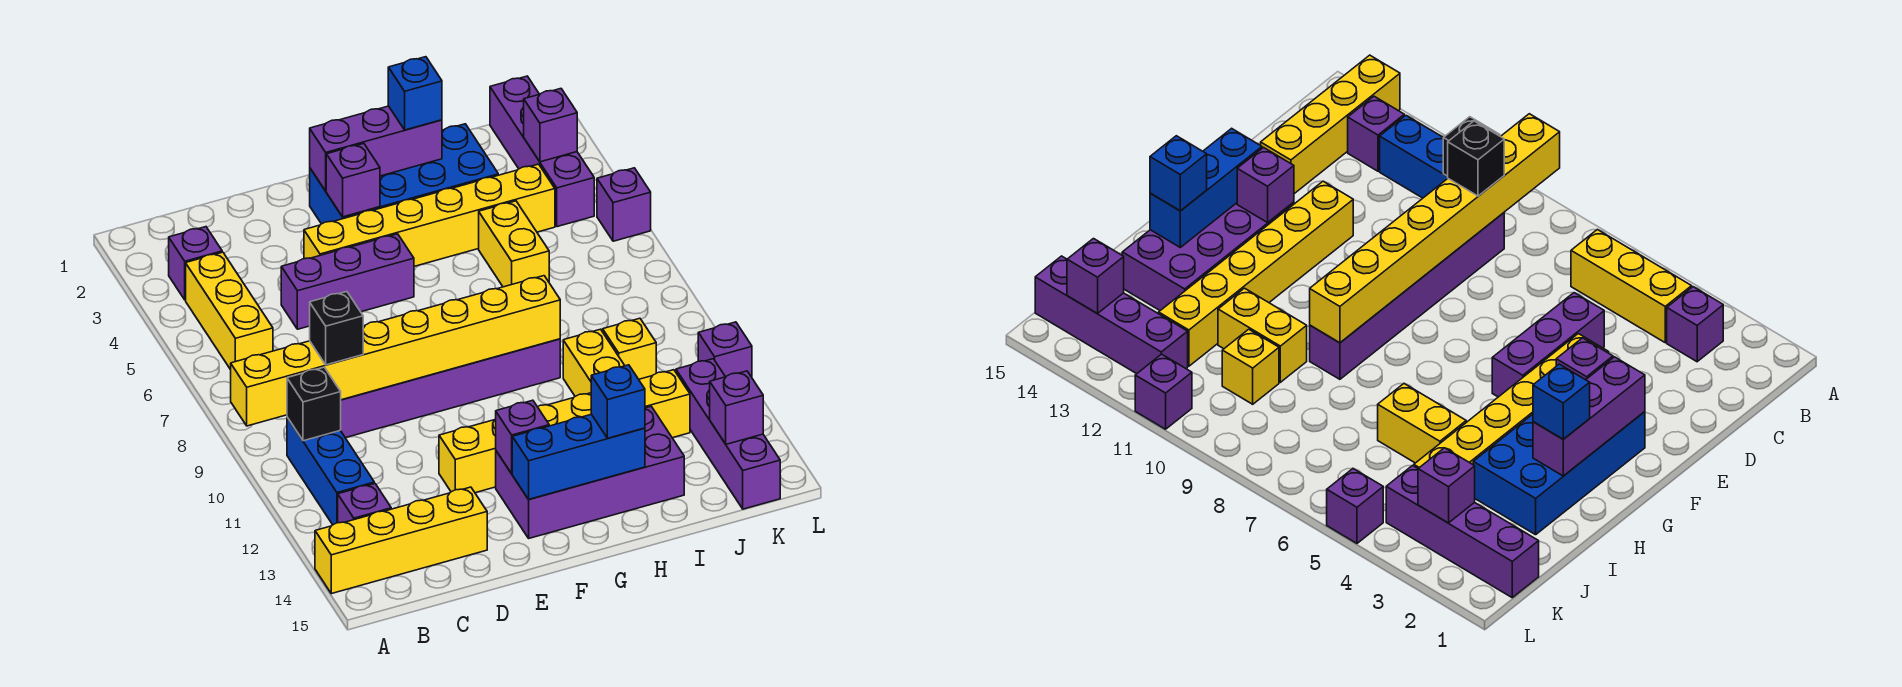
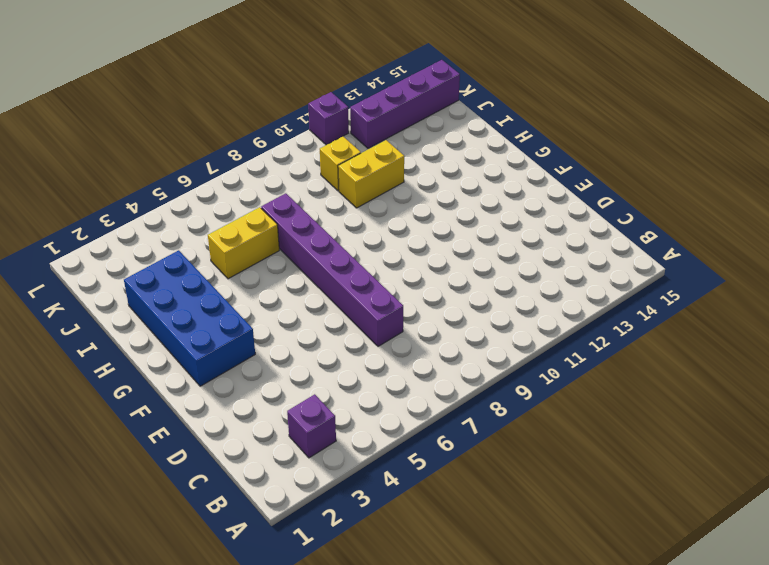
purple brick D7:I7 level 1 -> purple brick C9:H9 level 1
none -> yellow brick A14:D14 level 1
none -> yellow brick B4:B6 level 1
none -> blue brick B10:B12 level 1

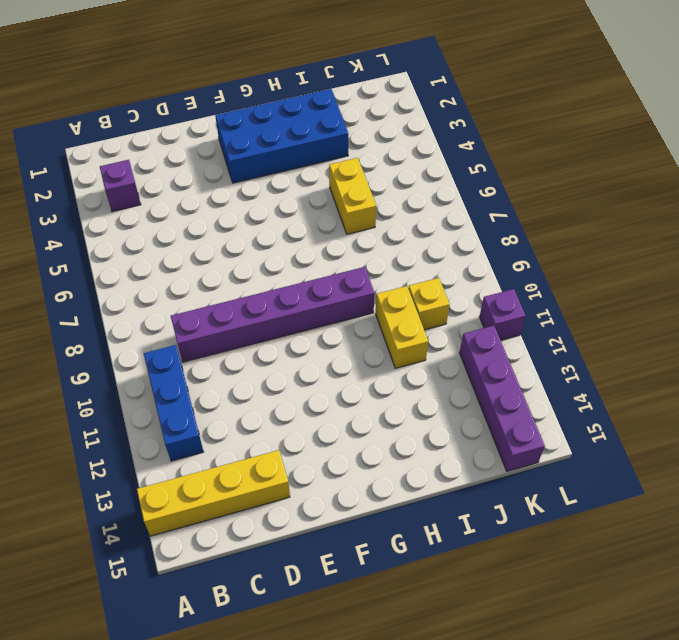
none -> yellow brick B4:B6 level 1
none -> purple brick B13 level 1
none -> purple brick D5:F5 level 1

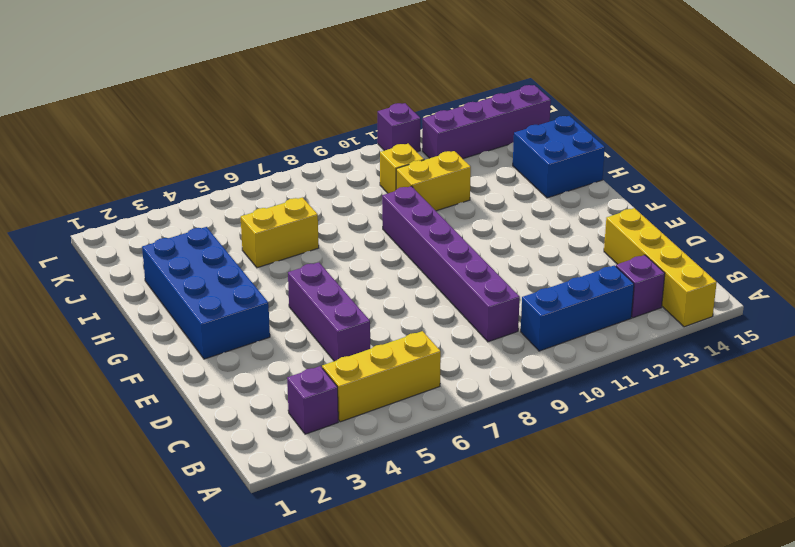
blue brick H14:I15 level 1 -> purple brick F13:I14 level 1
none -> yellow brick E4:J4 level 1
none -> yellow brick E12:J12 level 1
none -> purple brick K1:K4 level 1

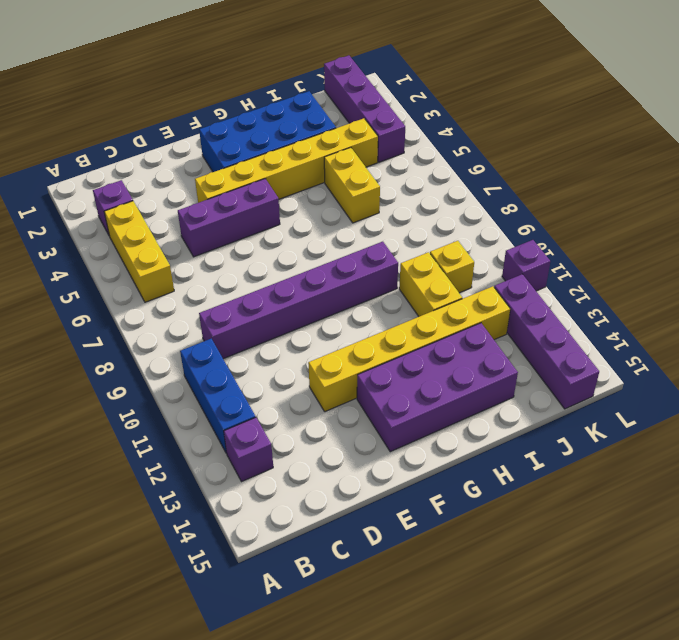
none -> yellow brick A14:D14 level 1
none -> purple brick L5 level 1
none -> yellow brick A9:H9 level 2

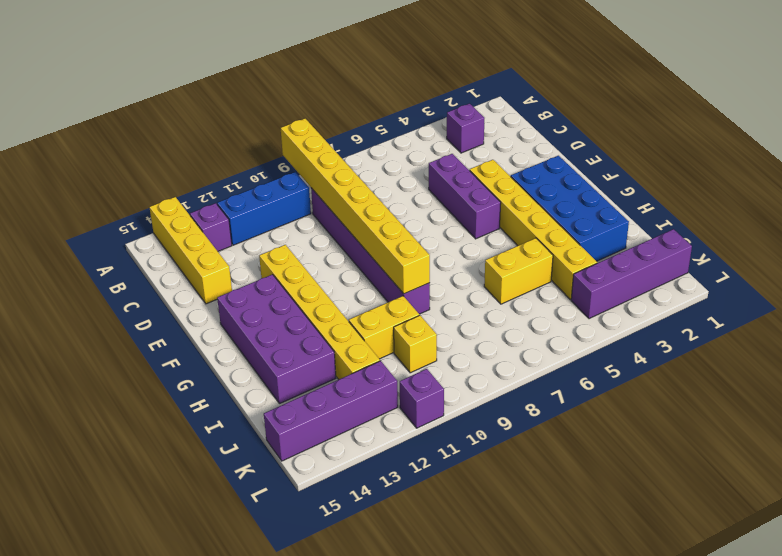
none -> yellow brick B4:B6 level 1
none -> purple brick L5 level 1
none -> black brick B10 level 2

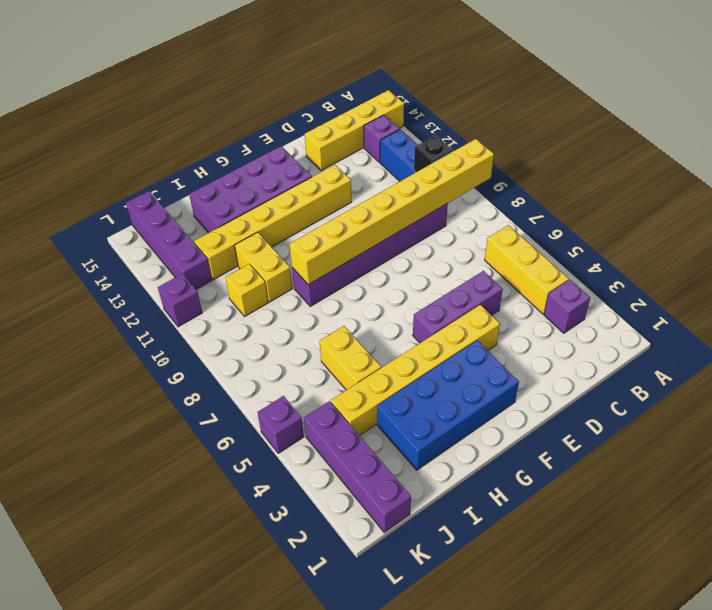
none -> purple brick F2:H2 level 2
none -> purple brick F3 level 2
none -> purple brick F13 level 2

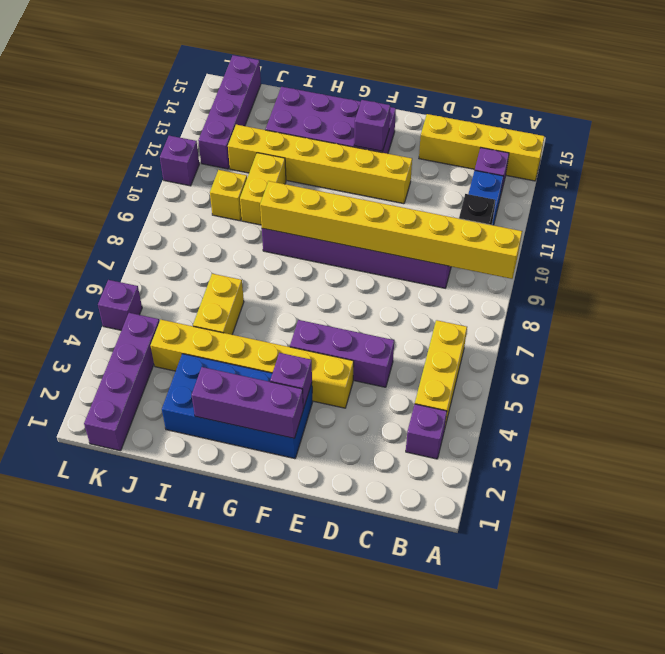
none -> blue brick F14:H14 level 2
none -> purple brick K3 level 2
none -> purple brick K14 level 2

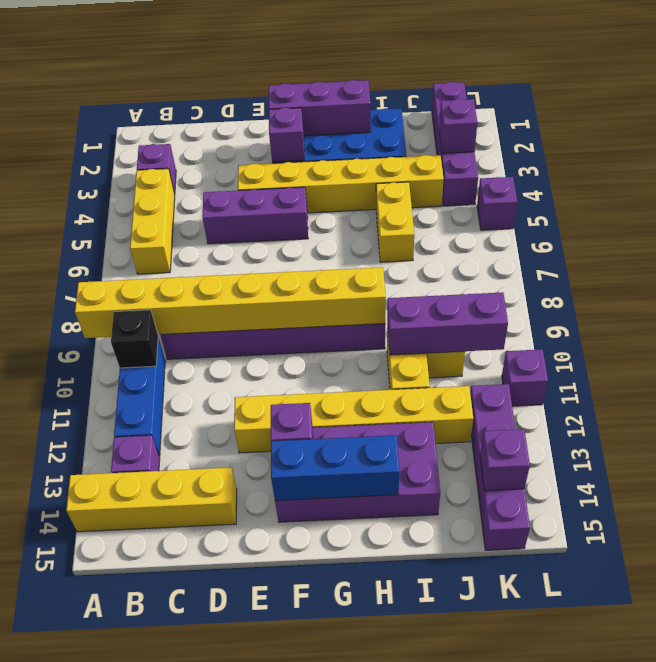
purple brick I10:K10 level 2 -> none
none -> black brick C9 level 3
none -> blue brick H2 level 3
none -> blue brick H14 level 3

